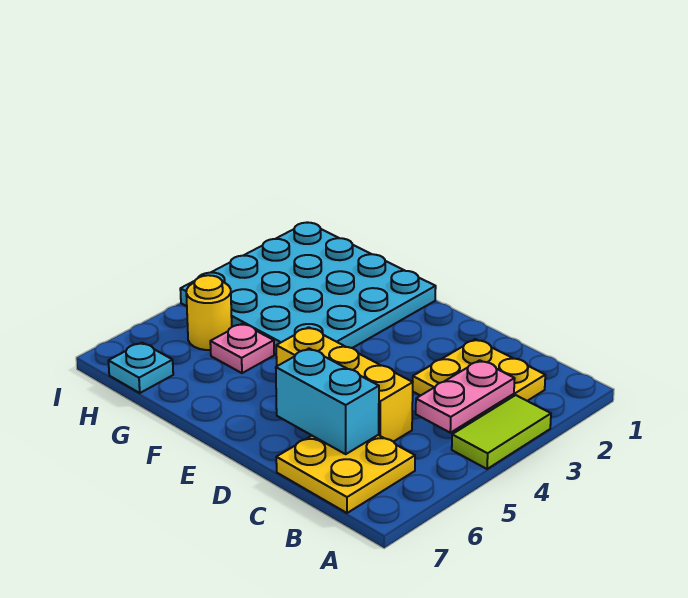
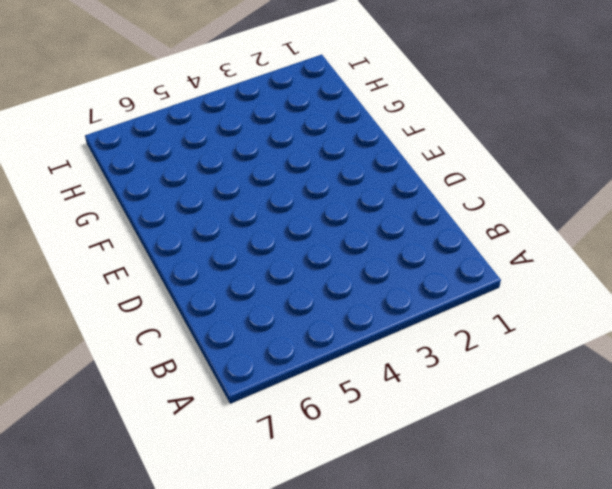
none -> lime tile A3:A4 level 1
none -> yellow plate B2:C3 level 1

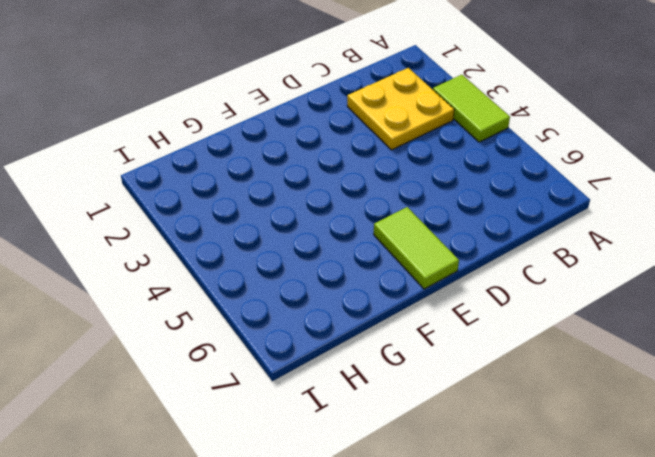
lime tile E6:E7 level 1 -> none
none -> yellow plate B6:C7 level 1
none -> yellow brick C5:E5 level 1

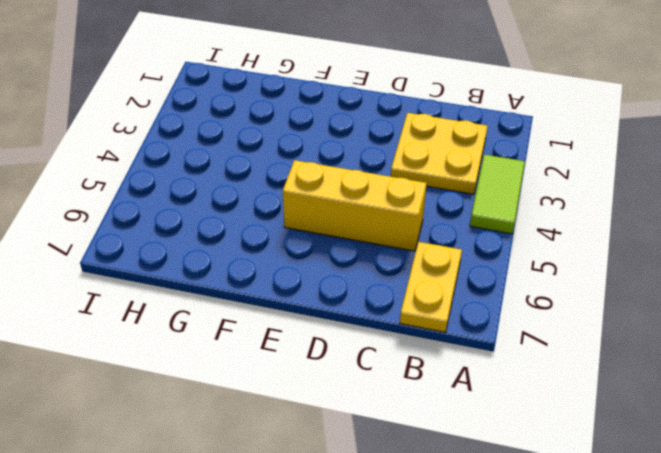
yellow plate B6:B7 level 1 -> yellow plate B6:C7 level 1
none -> cyan plate F1:I4 level 1
none -> pink plate G5 level 1

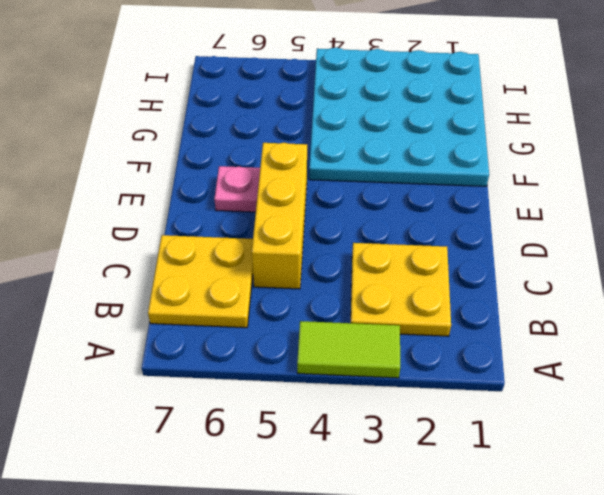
pink plate E6 level 1 -> pink plate G5 level 1
none -> yellow round brick H5 level 1
none -> cyan plate H7 level 1

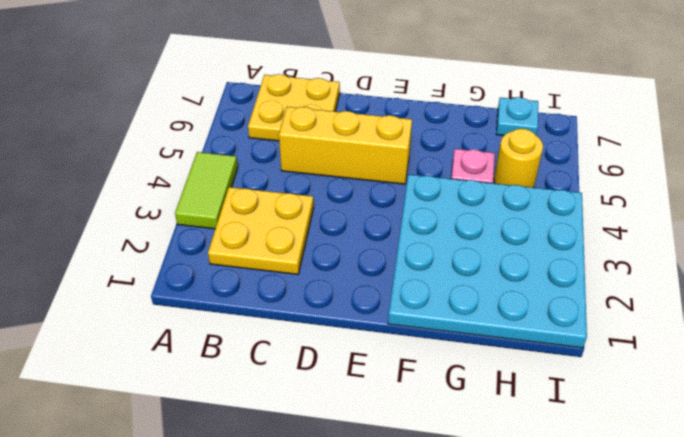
none -> pink plate B3:B4 level 2
none -> cyan brick C6:D6 level 2

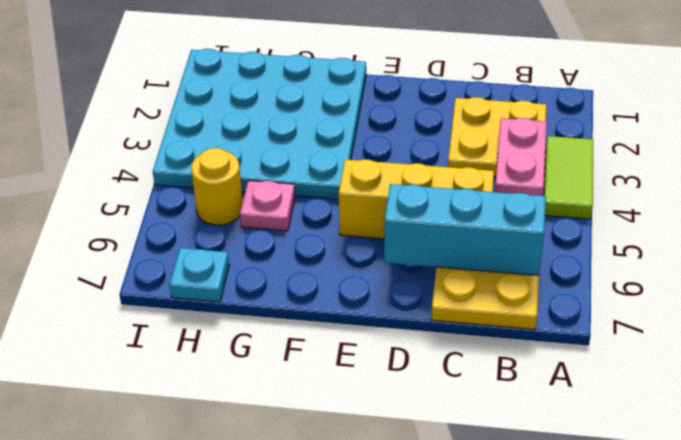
cyan brick B6:D6 level 2 -> cyan brick C6:D6 level 2

